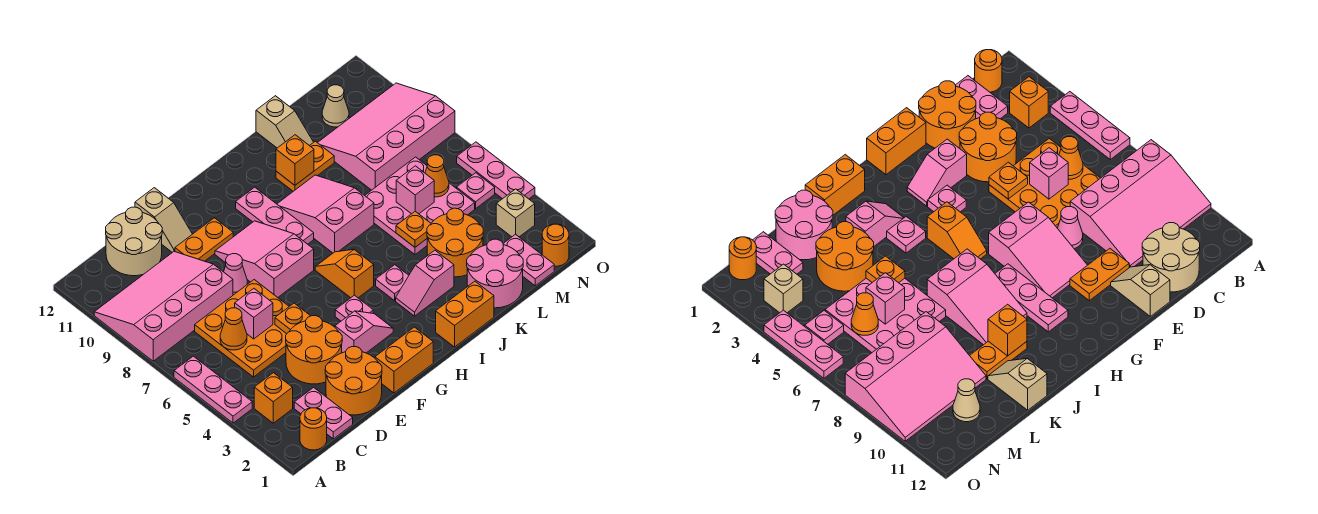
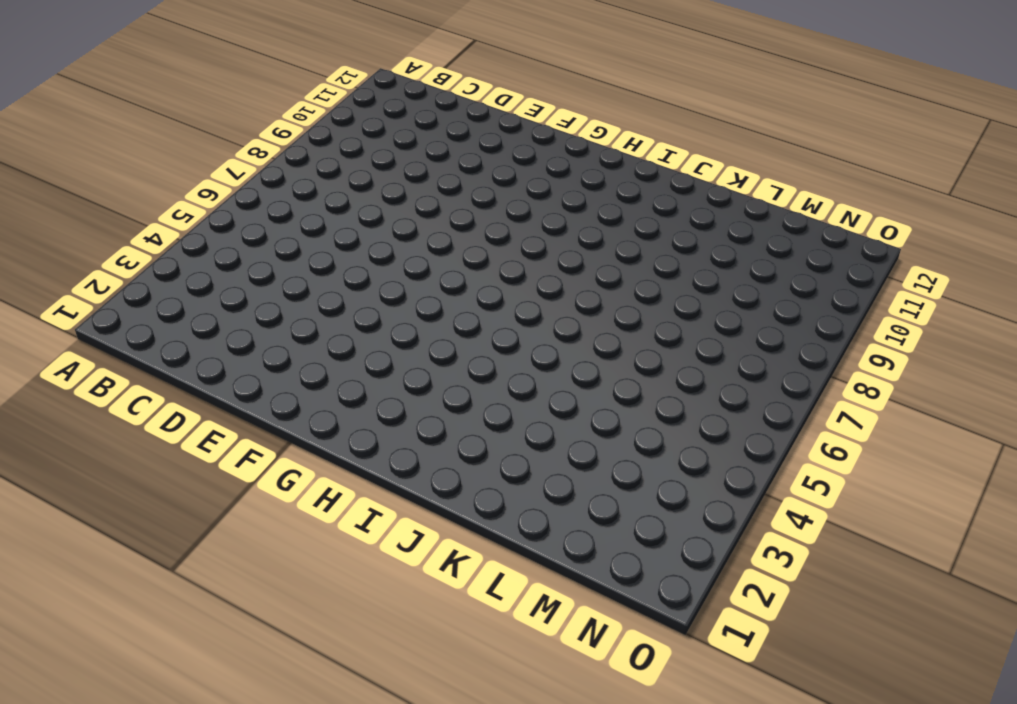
none -> pink plate A4:A6 level 1
none -> pink slope A8:D10 level 1 top 8
none -> orange round brick B1 level 1
none -> orange brick B3 level 1

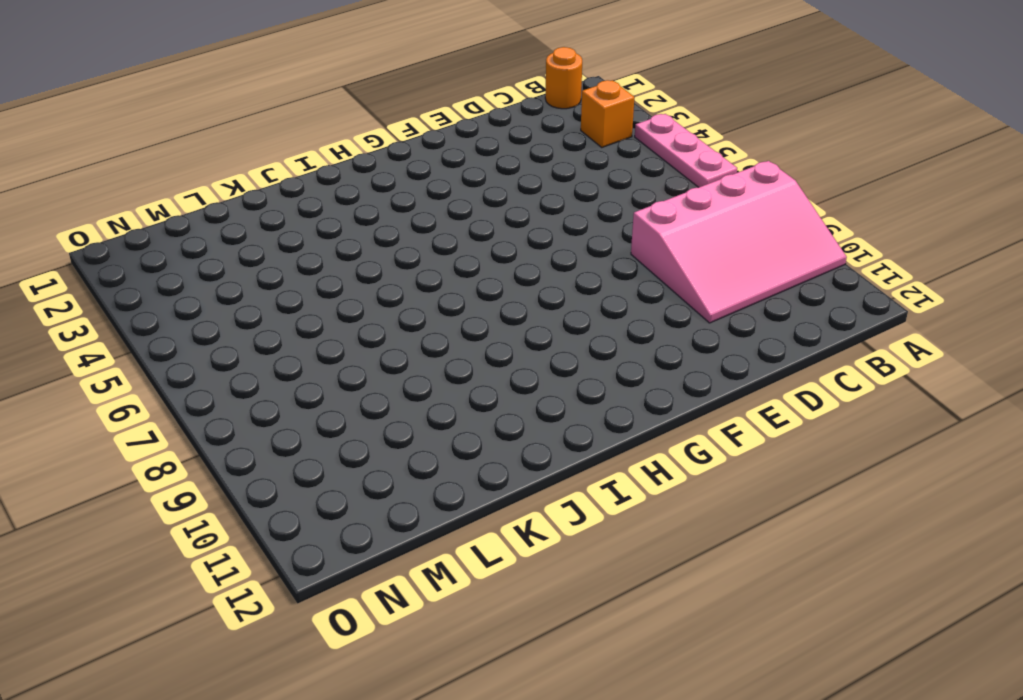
none -> pink plate C1:C2 level 1
none -> orange plate C5:E7 level 1
none -> tan round brick C11:D12 level 1
none -> orange round brick D1:E2 level 1

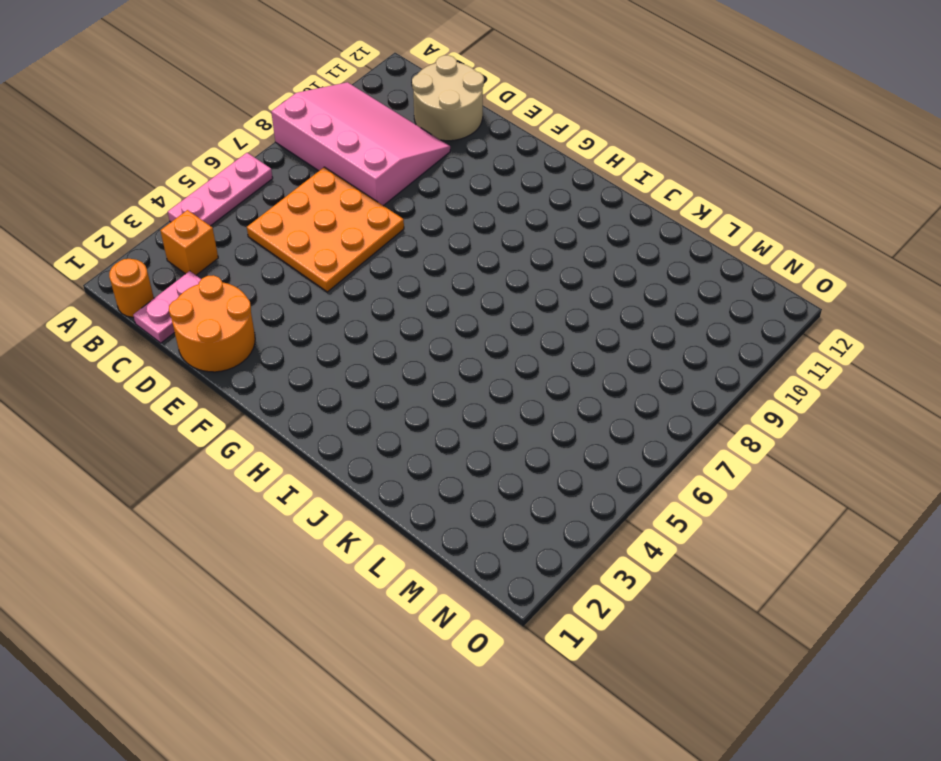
none -> orange round brick D3:E4 level 1
none -> pink cone E8 level 1
none -> orange plate E10:F10 level 1
none -> tan slope E11:E12 level 1 top 12

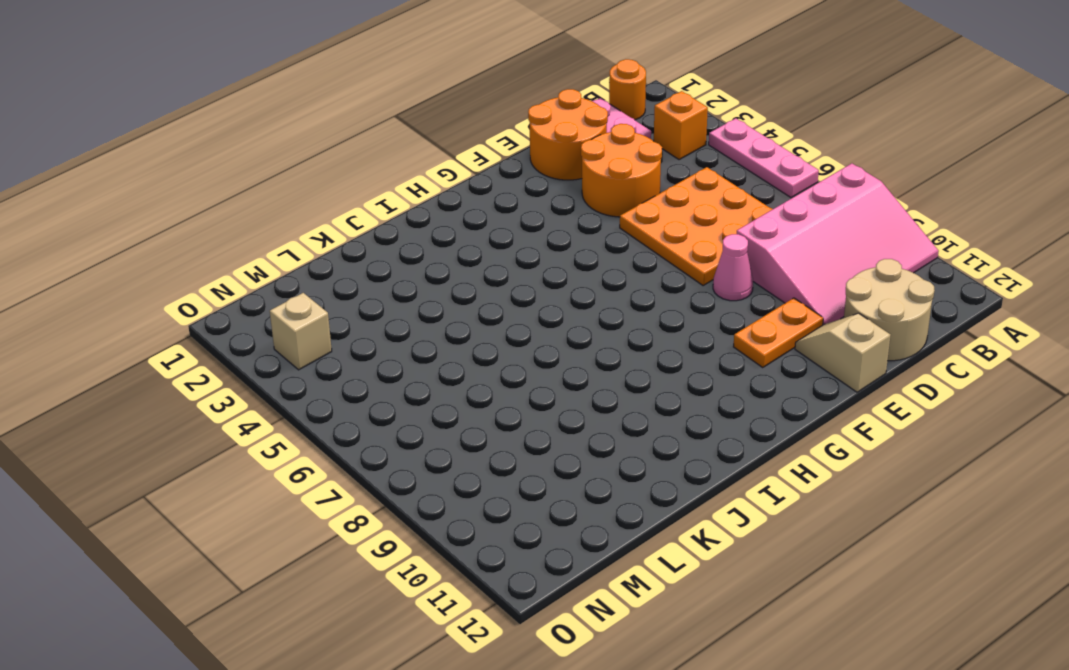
none -> orange brick F1:G1 level 1
none -> pink slope F3:G3 level 1 top F
none -> pink slope F7:G9 level 1 top 7
none -> pink plate G4 level 1

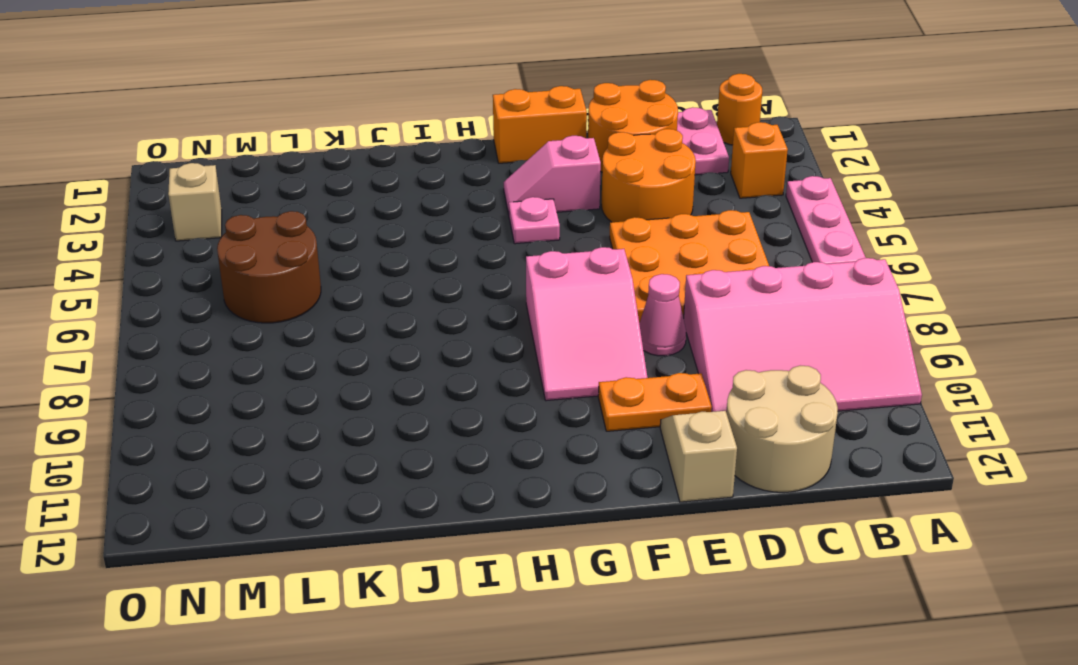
brown round brick L5:M6 level 1 -> pink plate K5:M7 level 1
none -> orange slope H5:H6 level 1 top 5
none -> pink plate H8:H10 level 1
none -> orange brick I1:J1 level 1
none -> pink slope I3:J3 level 1 top J

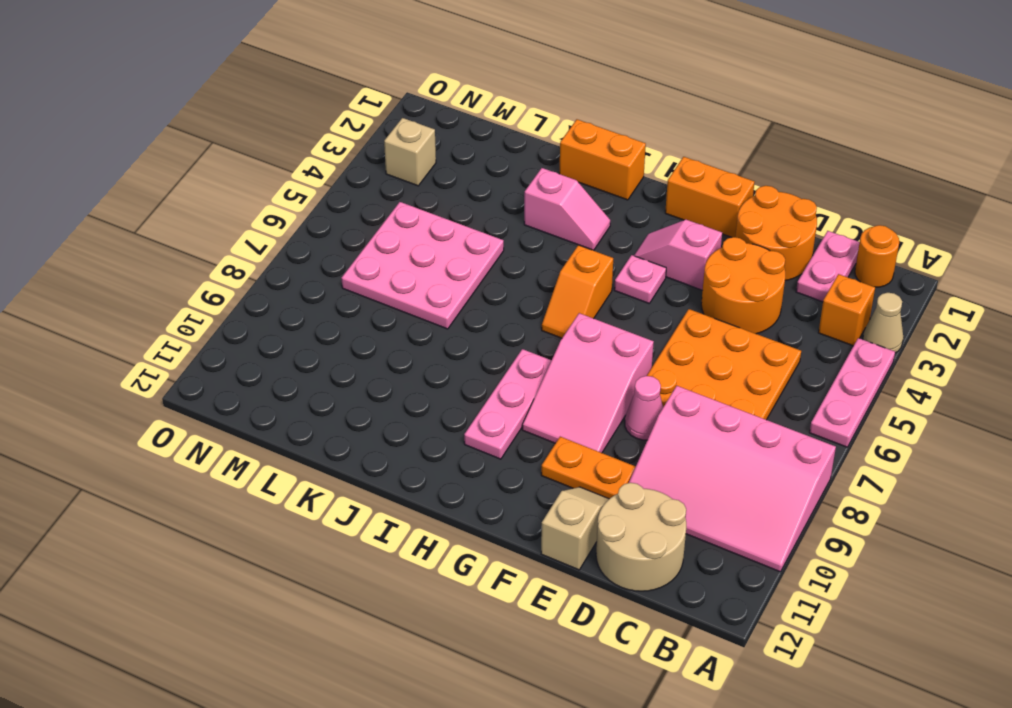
tan cone A3 level 1 -> tan cone M11 level 1
none -> pink plate I4 level 1
none -> pink slope I7:J9 level 1 top 7
none -> orange plate J10:K10 level 1
none -> pink round brick K1:L2 level 1

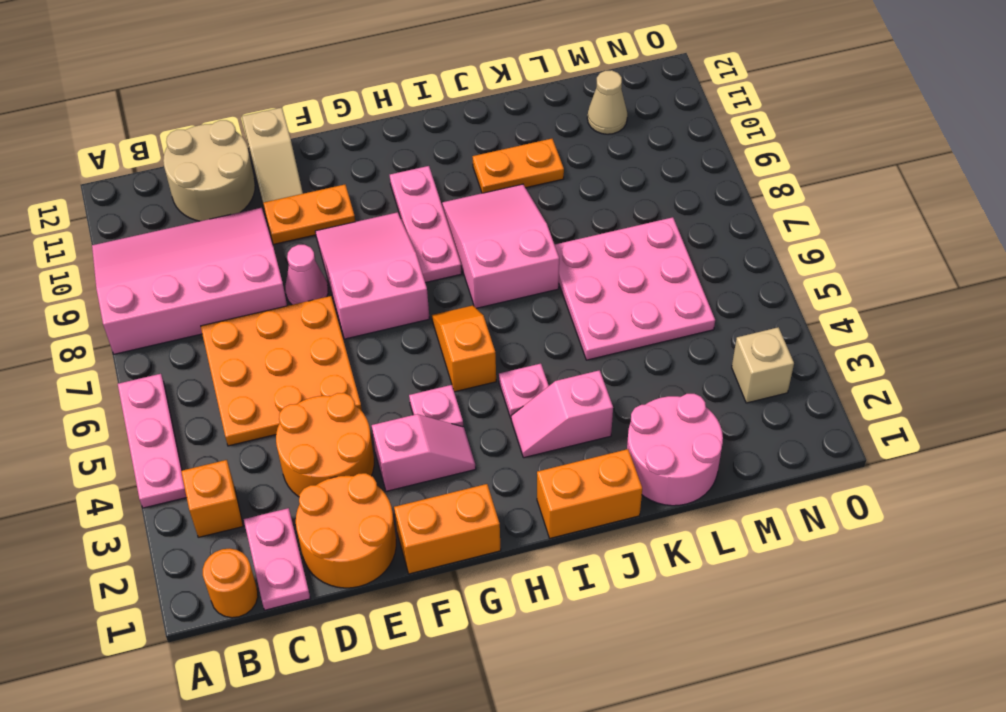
none -> orange round brick K3:L4 level 1
none -> tan slope K11:K12 level 1 top 12
none -> pink slope L8:O10 level 1 top 8
none -> pink plate M1:M2 level 1

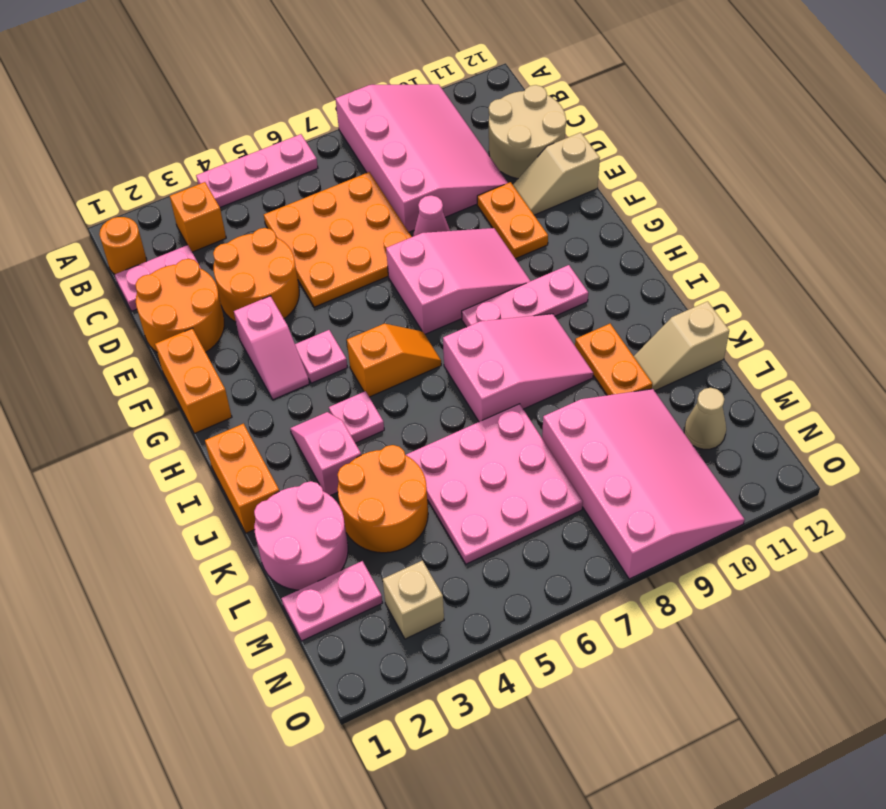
none -> orange round brick N1 level 1
none -> pink plate N5 level 1
none -> pink plate O4:O6 level 1
none -> orange cone C6 level 2

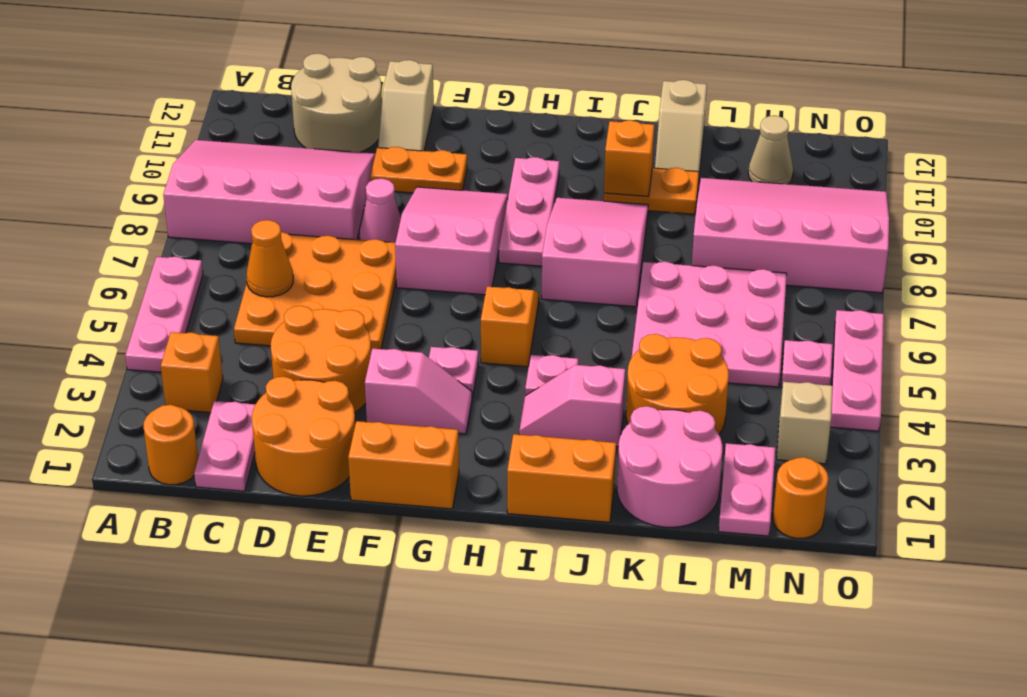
none -> pink brick D6 level 2
none -> orange plate E5 level 2
none -> orange plate K5 level 2
none -> pink brick L6 level 2

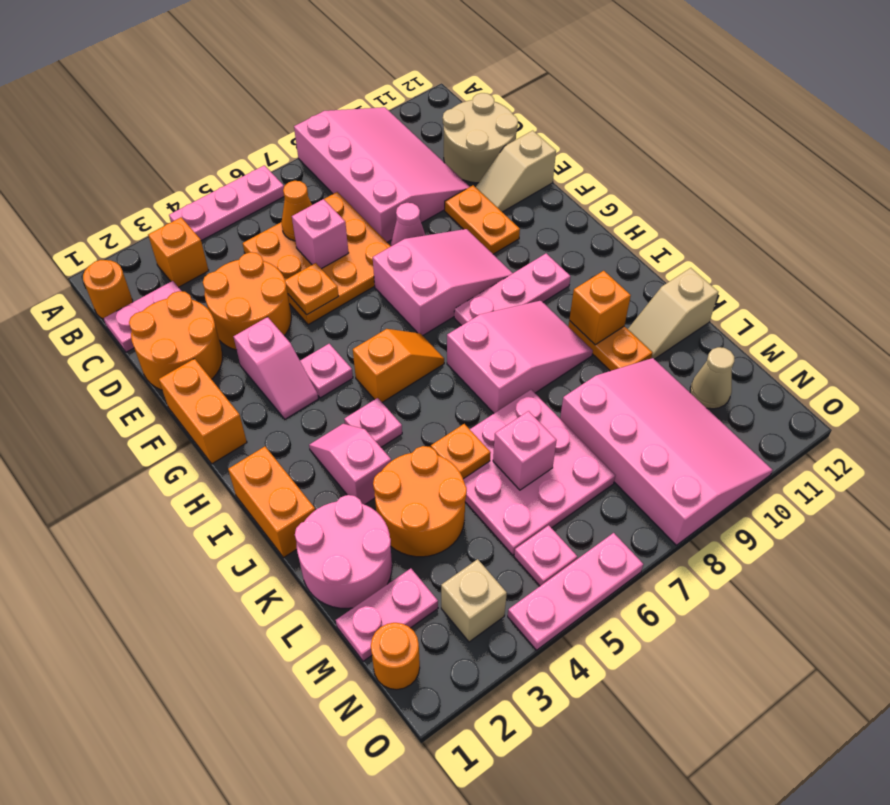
none -> orange cone M6 level 2

